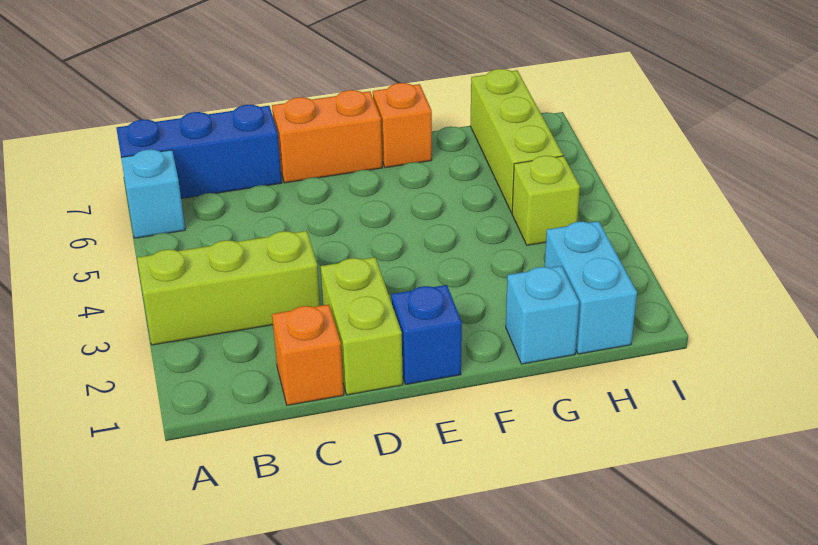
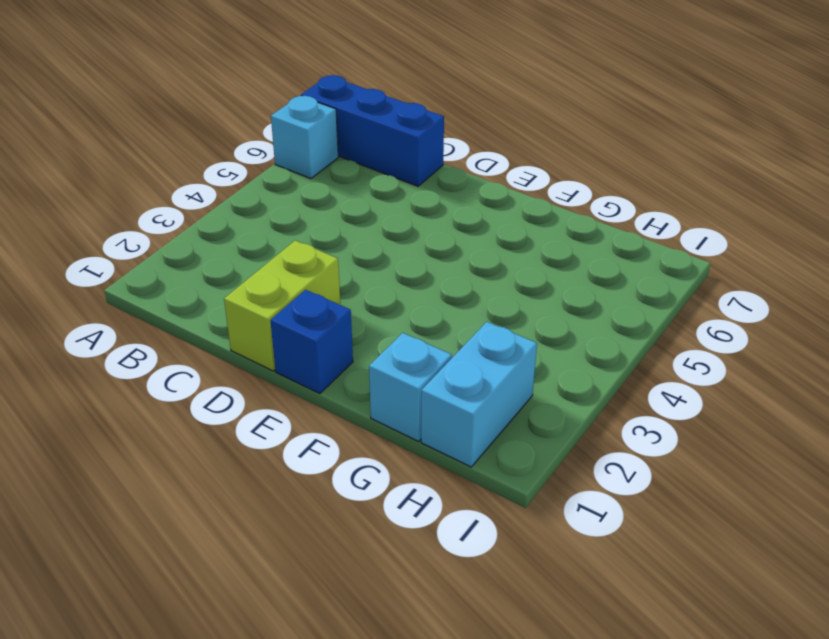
none -> lime brick A3:C3 level 1
none -> orange brick C1 level 1
none -> orange brick D7:E7 level 1

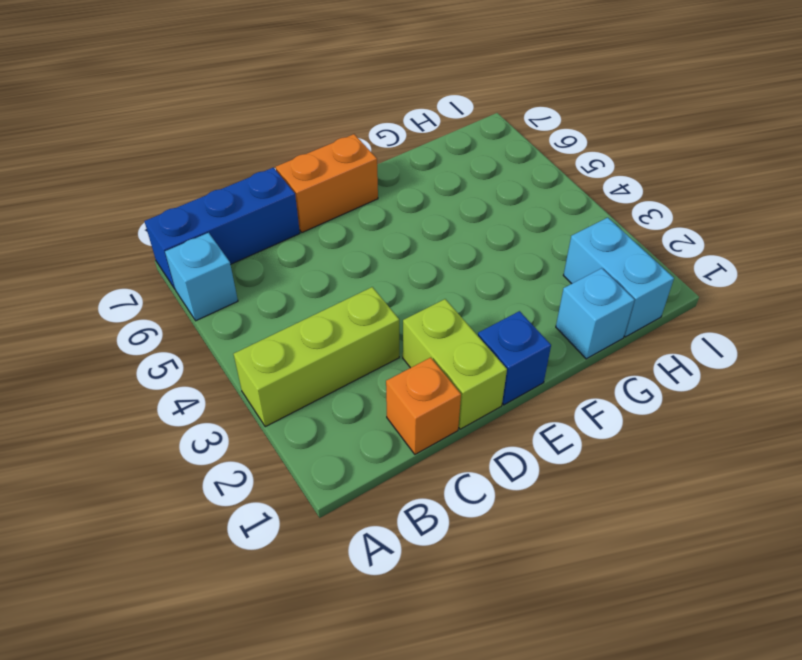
none -> orange brick F7 level 1
none -> lime brick H4 level 1
none -> lime brick H5:H7 level 1

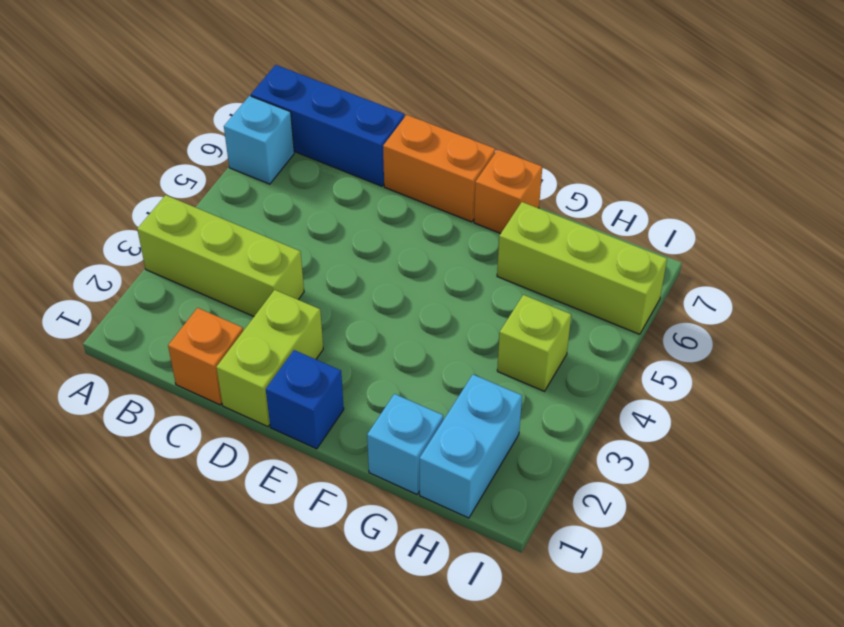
lime brick G6:I6 level 1 -> lime brick H5:H7 level 1

